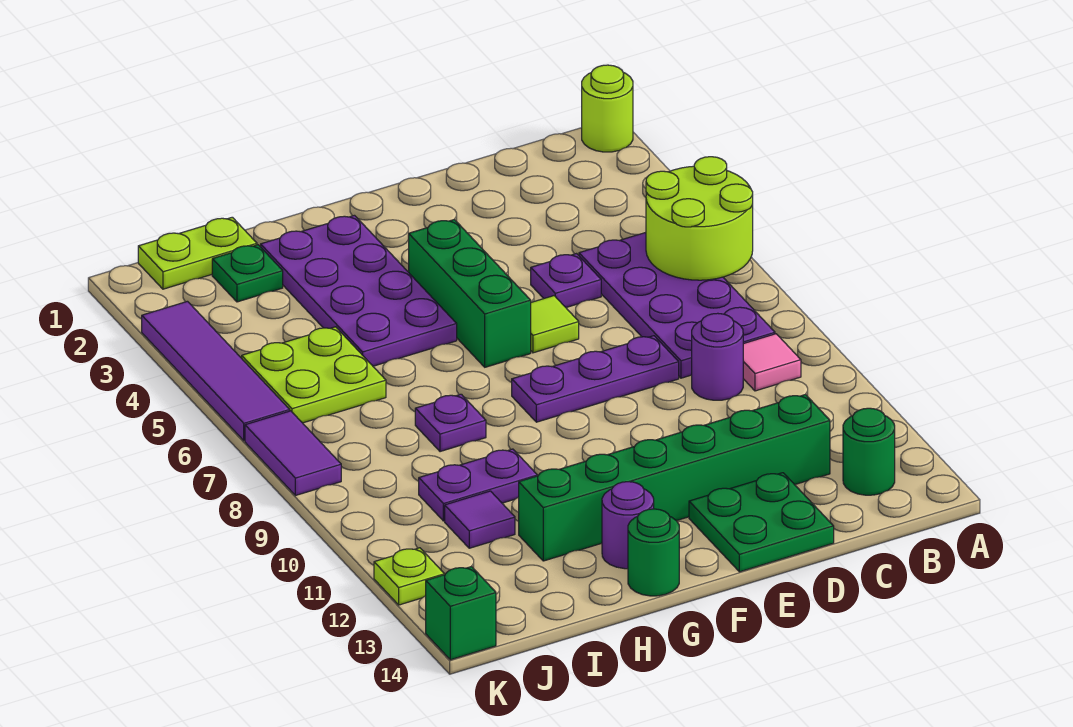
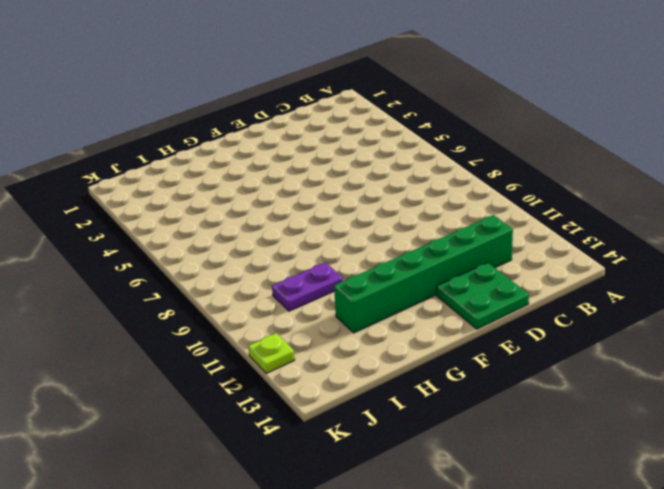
none -> lime round brick A1 level 1
none -> purple plate B5:C8 level 1
none -> pink tile B9 level 1

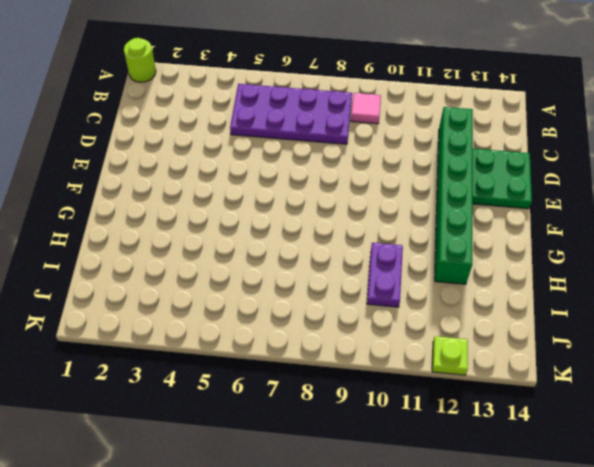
none -> green round brick B13 level 1
none -> purple round brick C9 level 1
none -> purple plate D5 level 1

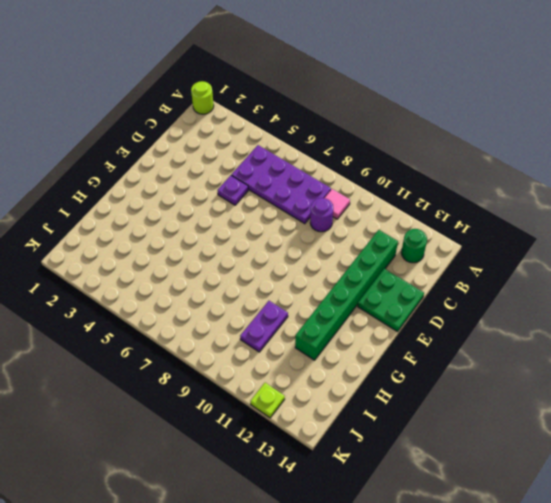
none -> purple plate D8:F8 level 1
none -> lime tile E6 level 1
none -> green brick F4:F6 level 1

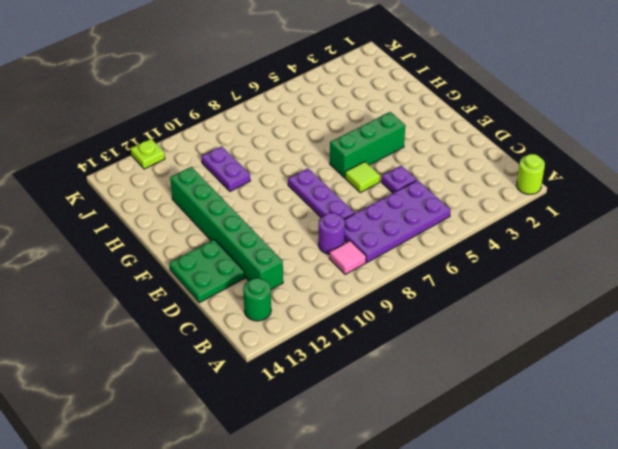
none -> purple plate G2:H5 level 1
none -> purple round brick G13 level 1
none -> green round brick G14 level 1

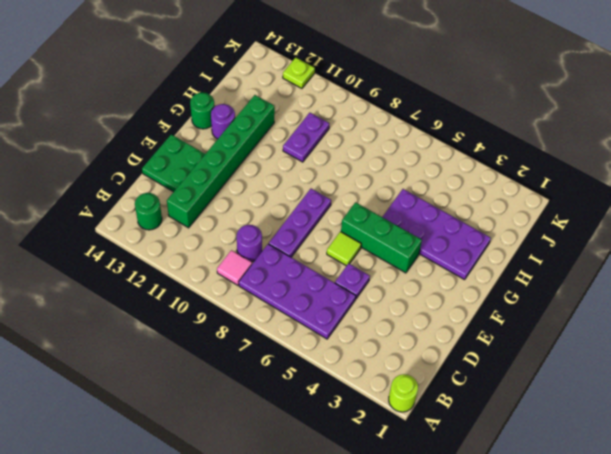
none -> purple plate H8 level 1
none -> lime plate I1:J1 level 1
none -> green plate I2 level 1

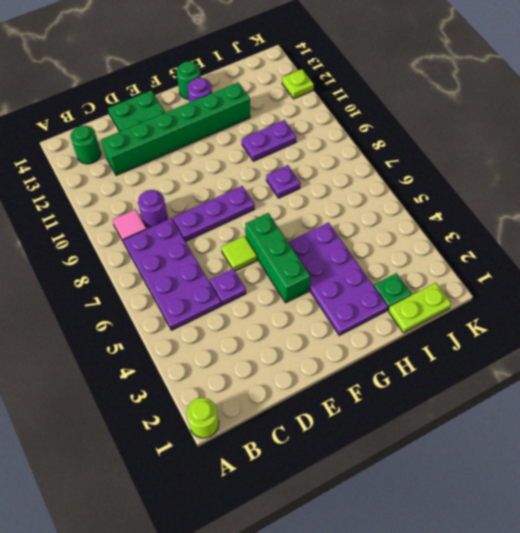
none -> lime plate I5:J6 level 1
none -> purple tile I11 level 1
none -> purple tile K3:K6 level 1

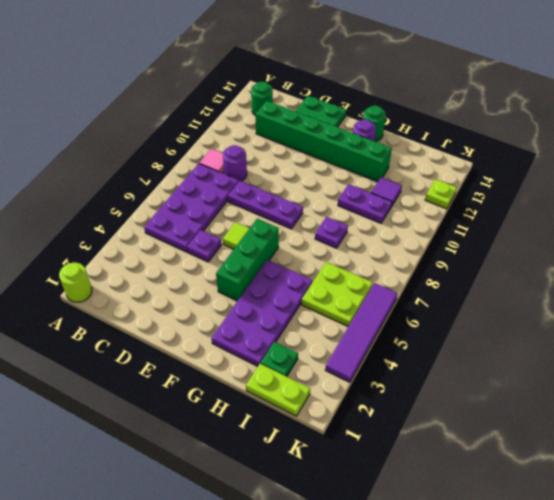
none -> purple tile K7:K8 level 1
none -> green brick K14 level 1
none -> lime round brick A5:B6 level 2

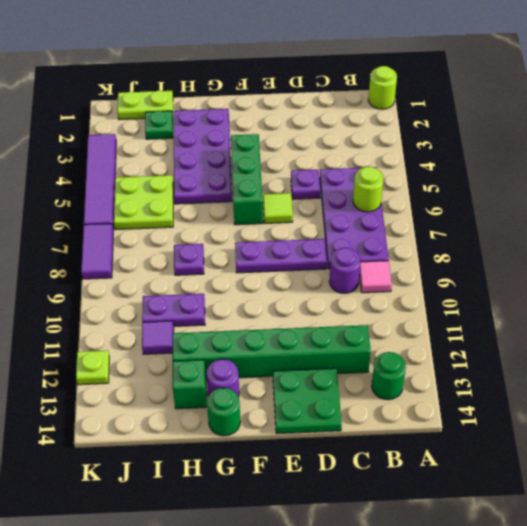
lime round brick B6 level 2 -> lime round brick A5:B6 level 2
green brick H13 level 1 -> green brick K14 level 1

